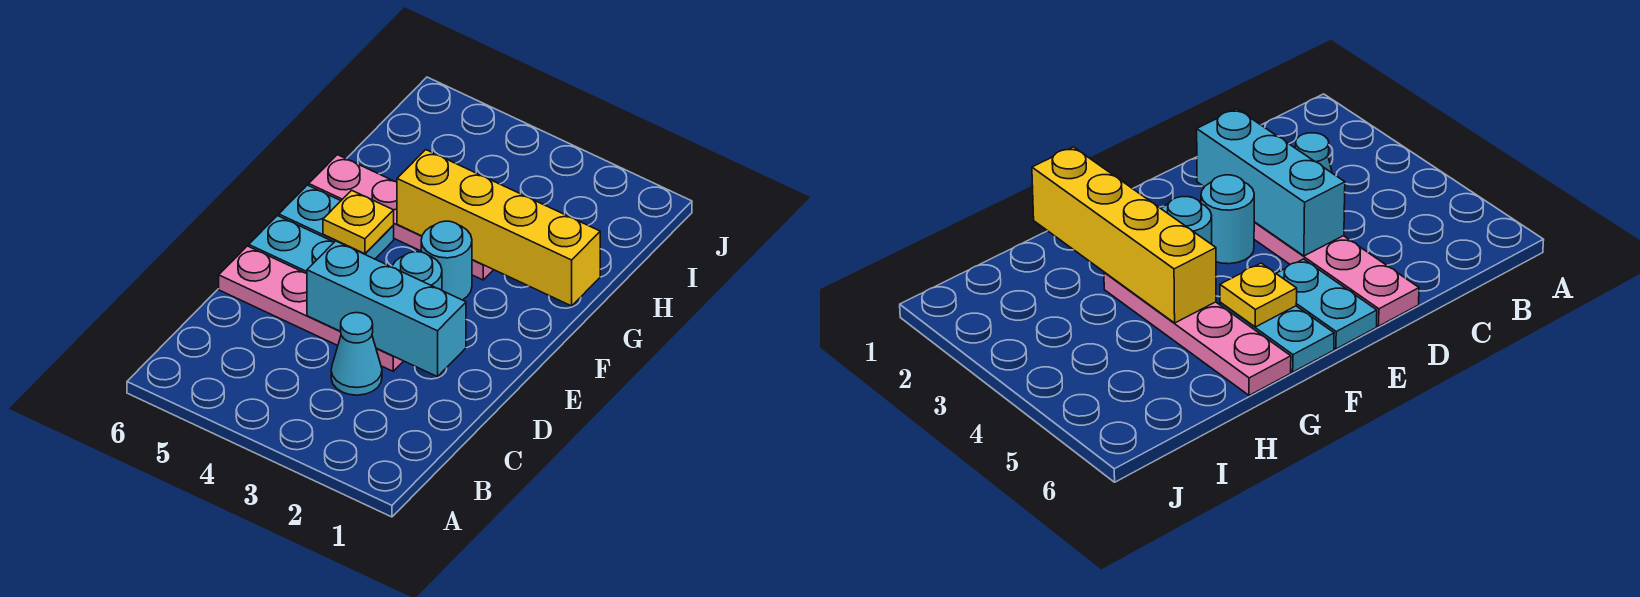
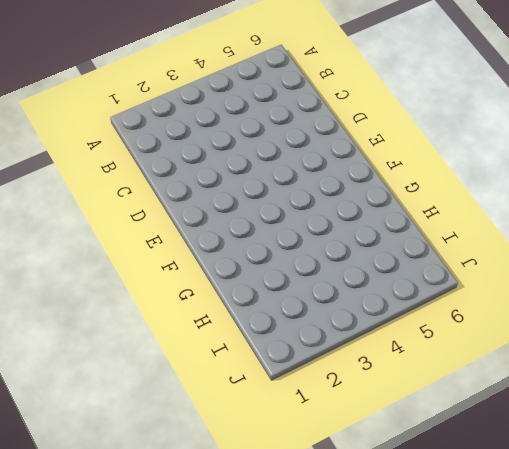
none -> cyan cone C3 level 1
none -> pink plate D3:D6 level 1

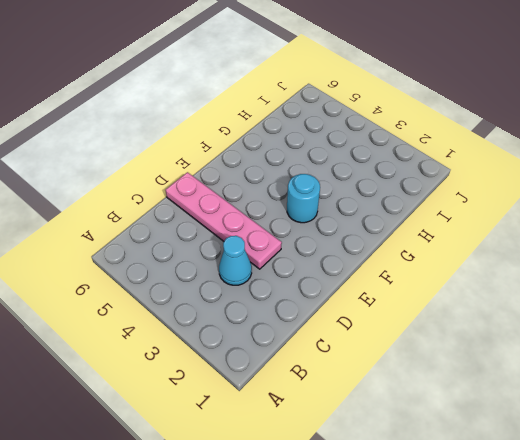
none -> cyan round brick E3 level 1
none -> cyan plate E5:E6 level 1

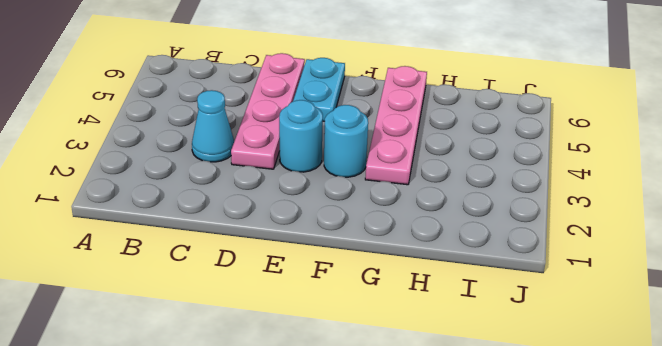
none -> cyan plate F5:F6 level 1
none -> cyan brick D2:D4 level 2

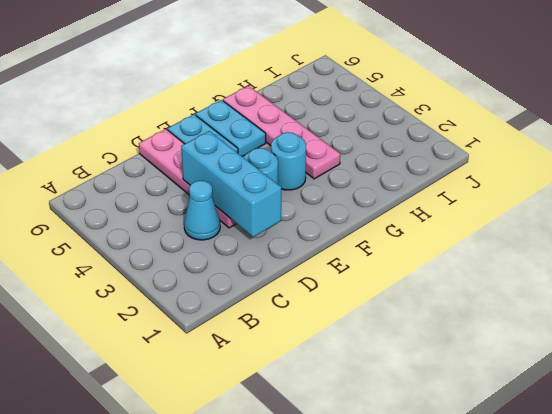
none -> yellow plate F5 level 2
none -> yellow brick G1:G4 level 2

